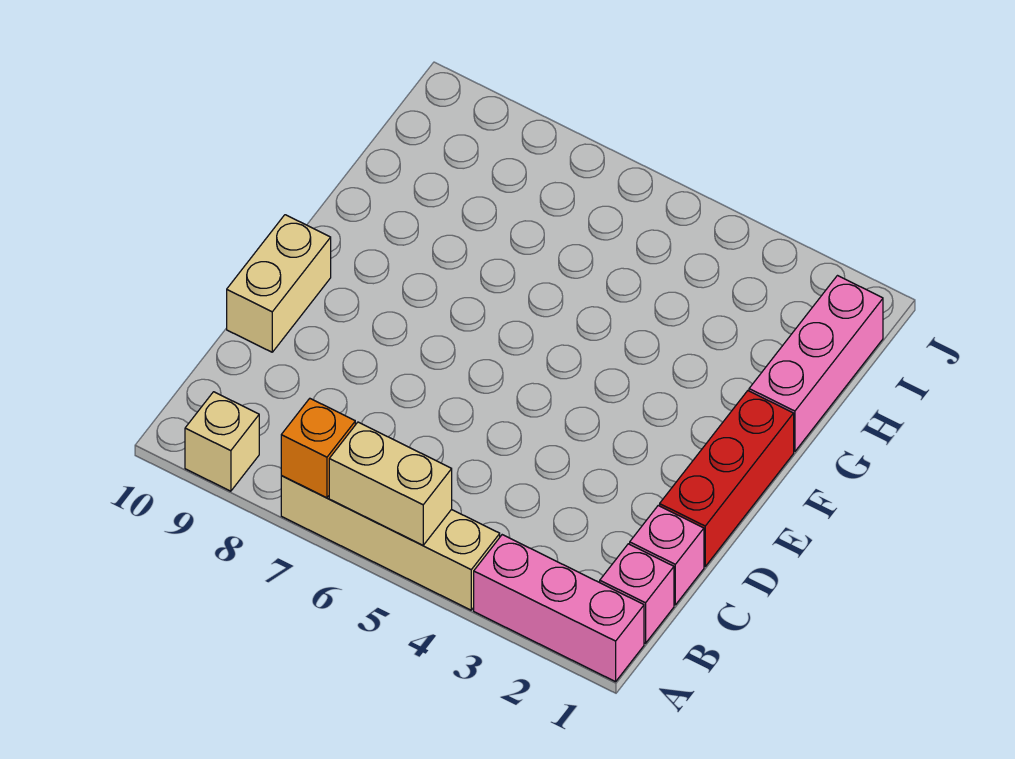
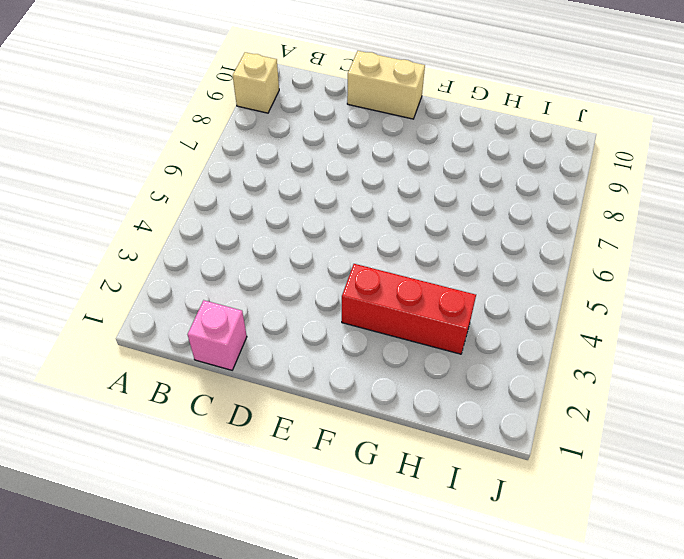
red brick F3:H3 level 1 -> red brick D1:F1 level 1
none -> pink brick A1:A3 level 1
none -> tan brick A4:A7 level 1

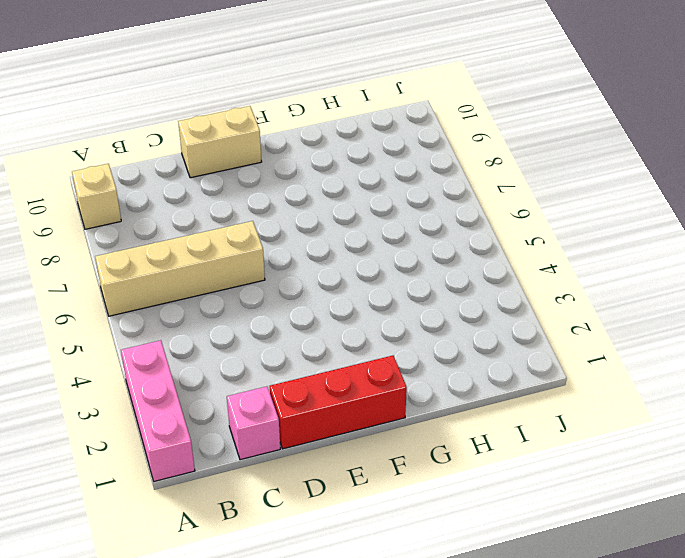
tan brick A6:D6 level 1 -> tan brick A4:A7 level 1
none -> pink brick B1 level 1
none -> pink brick G1:I1 level 1

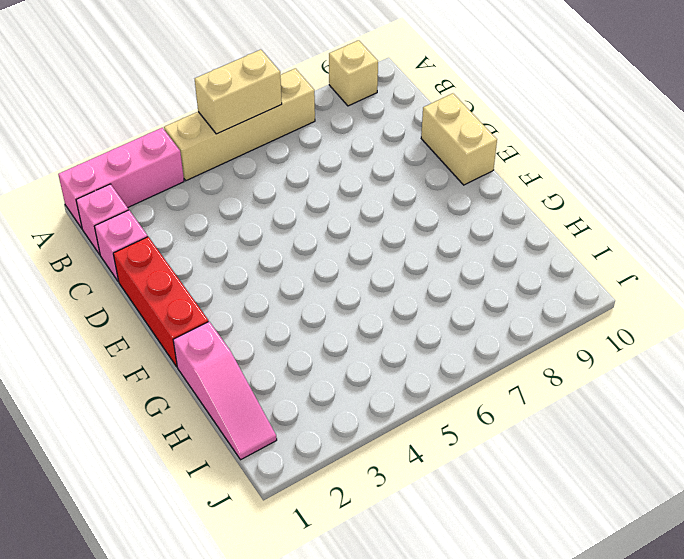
pink slope G1:I1 level 1 top G -> pink brick G1:I1 level 1
none -> orange brick A7 level 2

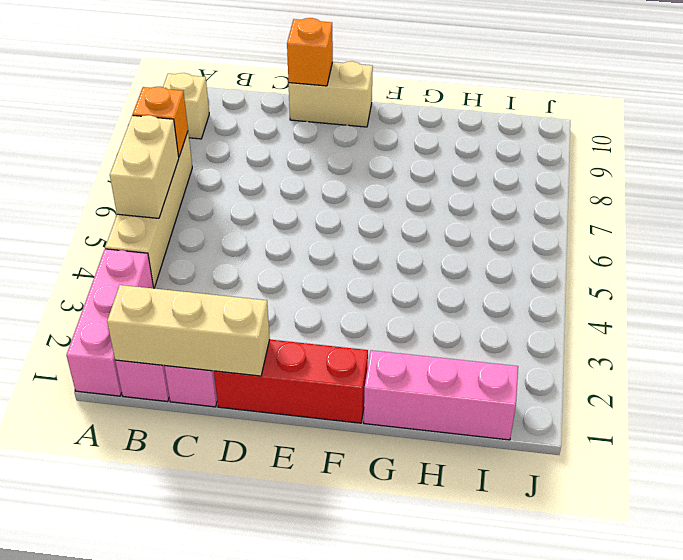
tan brick B1:D1 level 2 -> none
orange brick D10 level 2 -> none

